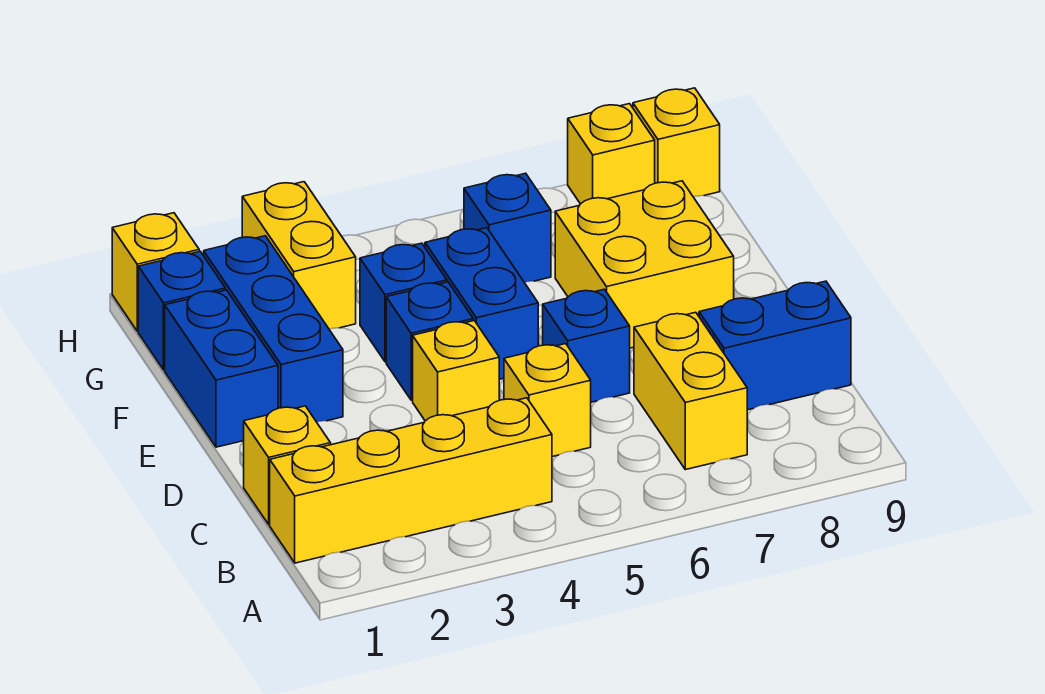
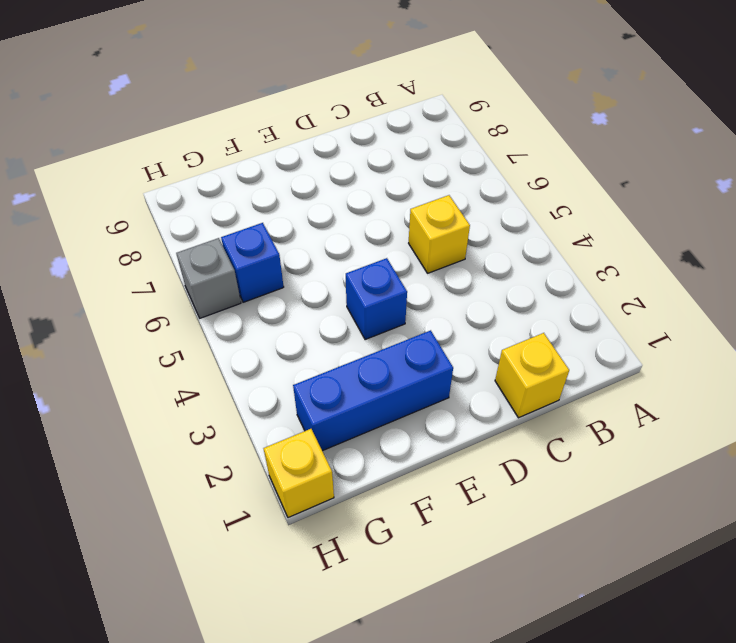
grey brick H6 level 1 -> none
none -> yellow brick B1:B4 level 1
none -> yellow brick B7:C7 level 1
none -> blue brick C8:C9 level 1

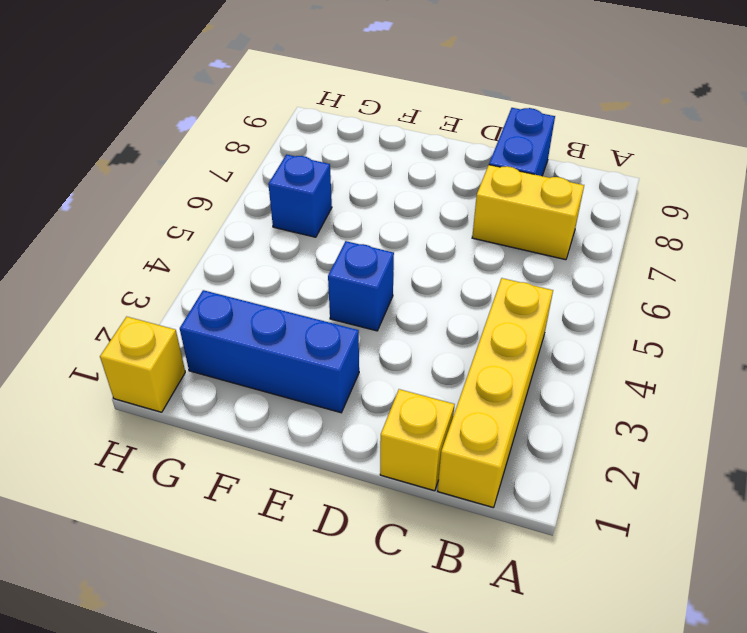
none -> yellow brick C5 level 1
none -> yellow brick D4 level 1
none -> blue brick D6 level 1

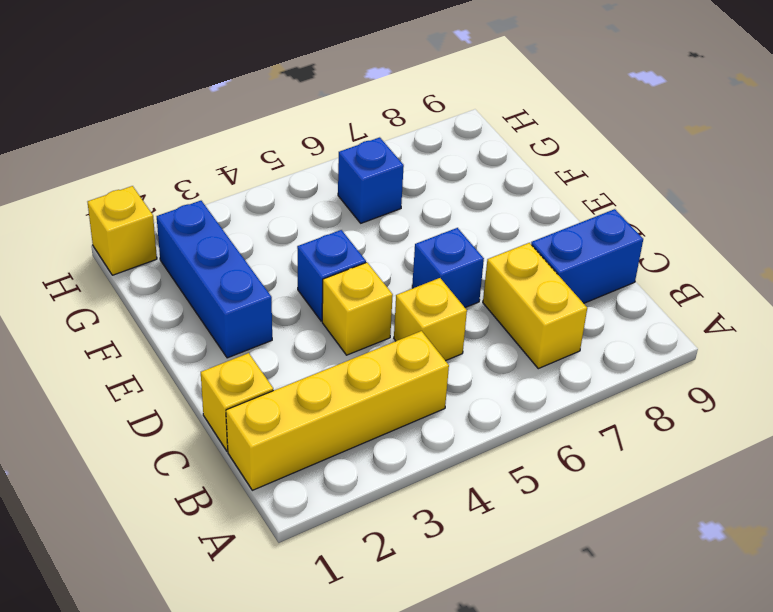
none -> blue brick E1:F1 level 1
none -> blue brick E5:F5 level 1
none -> yellow brick E7:F8 level 1

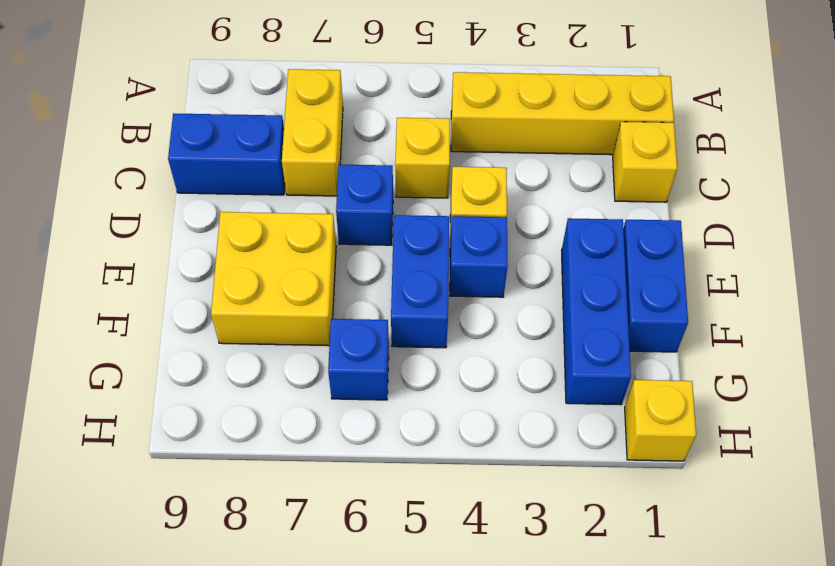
none -> blue brick F4 level 1
none -> blue brick G1 level 1
none -> yellow brick G3:H3 level 1

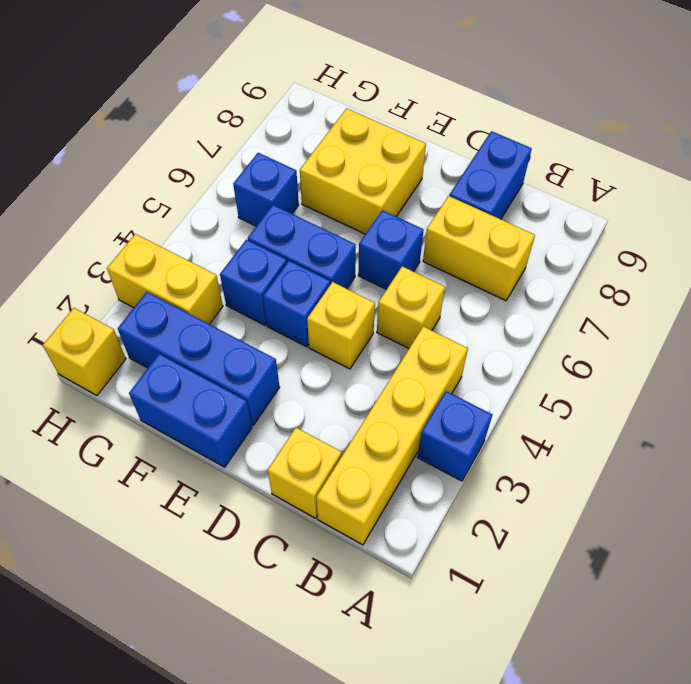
blue brick A3 level 1 -> blue brick G1 level 1
none -> yellow brick H8 level 1
none -> yellow brick H9 level 1

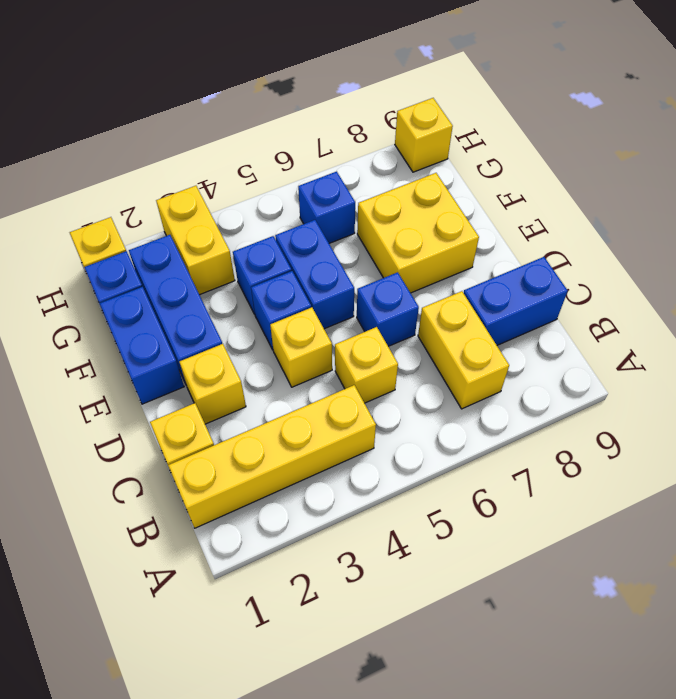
yellow brick D2 level 1 -> yellow brick H8 level 1

